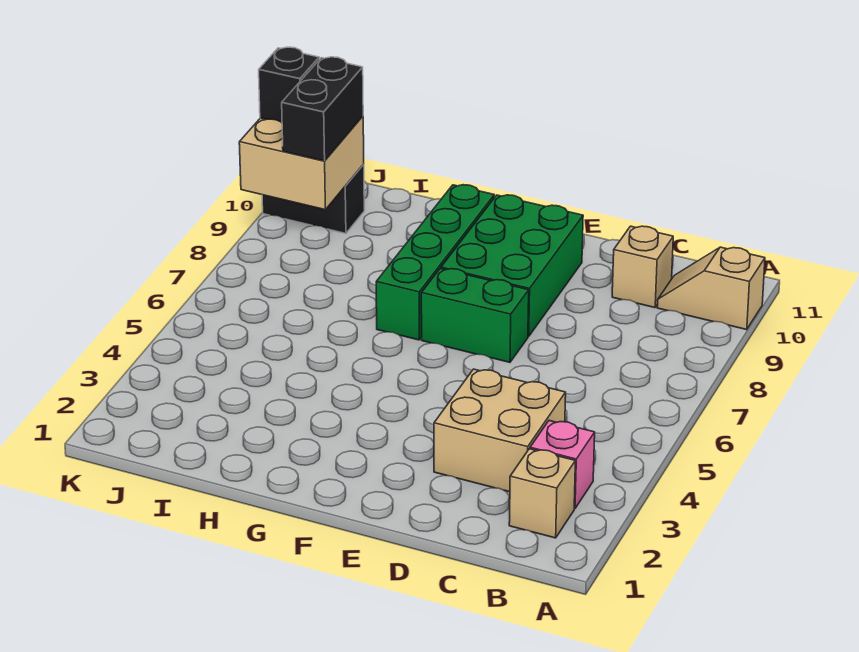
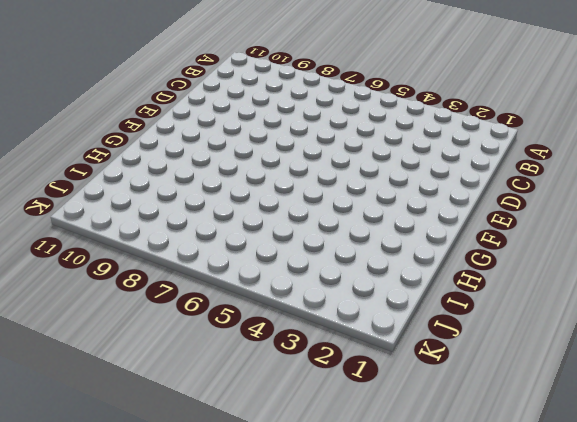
none -> tan slope A10:B10 level 1 top A
none -> tan brick B2 level 1
none -> pink brick B3 level 1

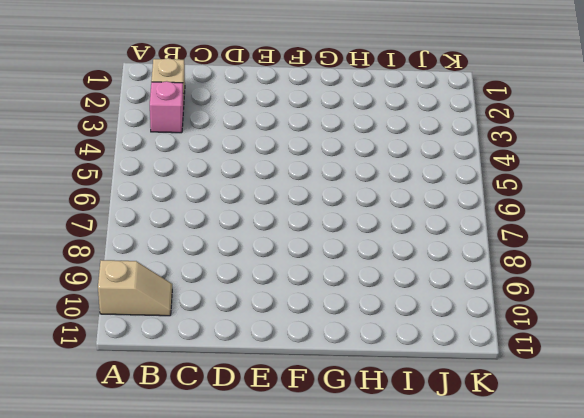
none -> tan brick C3:D4 level 1
none -> tan brick C10 level 1
none -> green brick E7:F7 level 1

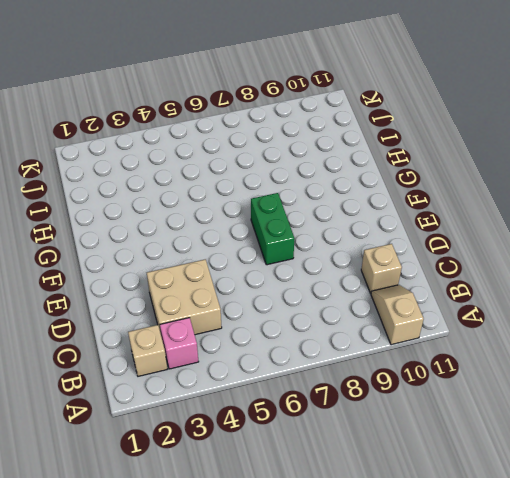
none -> green brick E8:F10 level 1
none -> green brick G7:G10 level 1
none -> black brick J10:K10 level 1

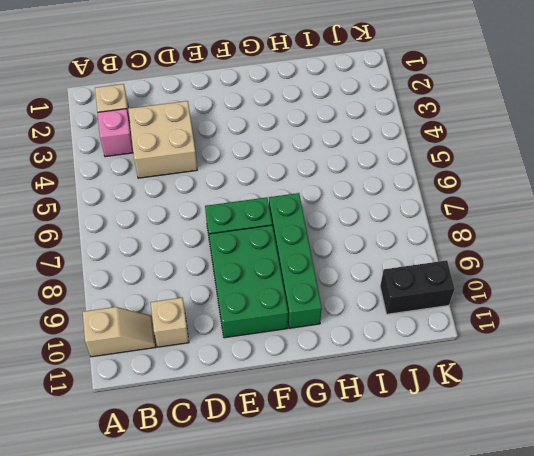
none -> tan brick J9:K10 level 2
none -> black brick J9:J10 level 3
none -> black brick K10 level 3

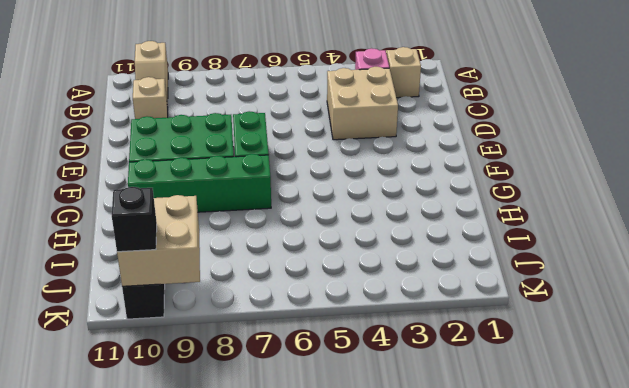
none -> black brick J9:J10 level 3

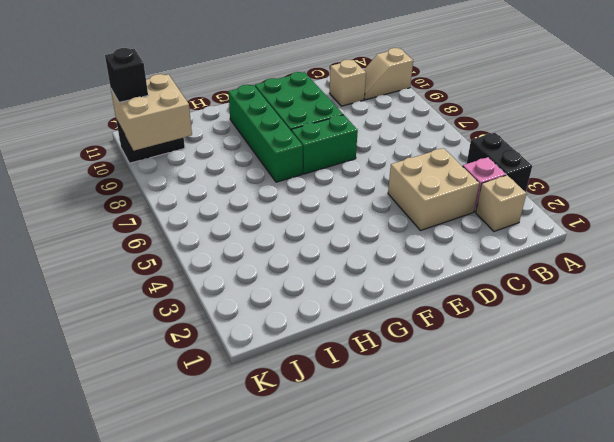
black brick A3:A4 level 1 -> black brick J9:J10 level 3

